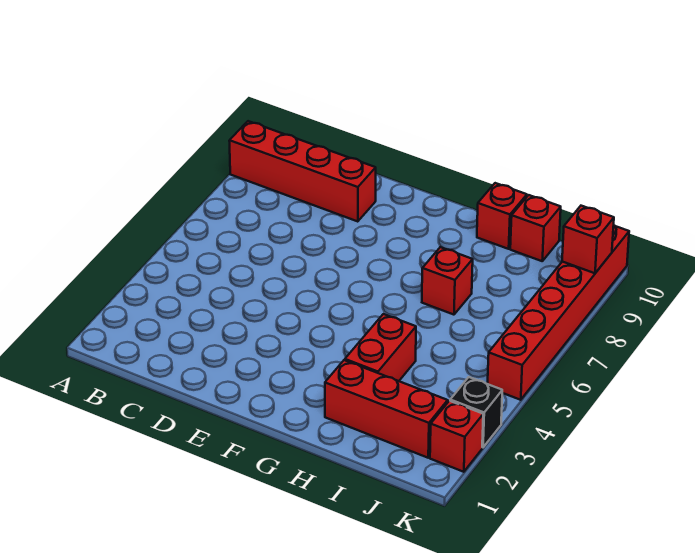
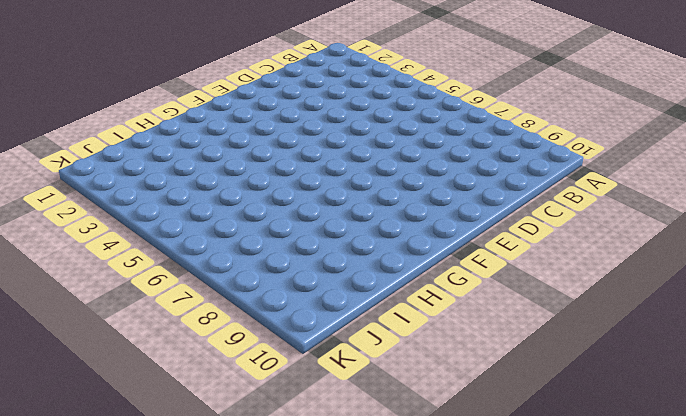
none -> red brick A9:D9 level 1
none -> red brick H2:J2 level 1

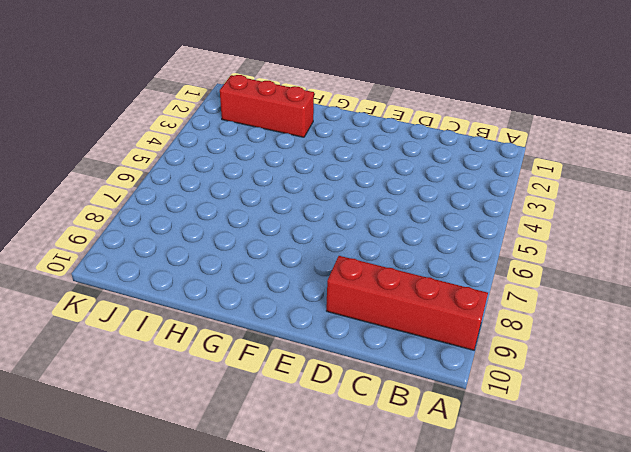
none -> red brick H3:H4 level 1
none -> red brick H7 level 1

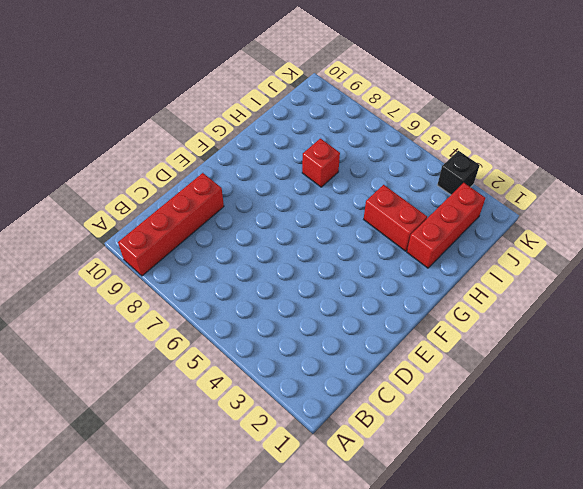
none -> red brick H10 level 1
none -> red brick I10 level 1

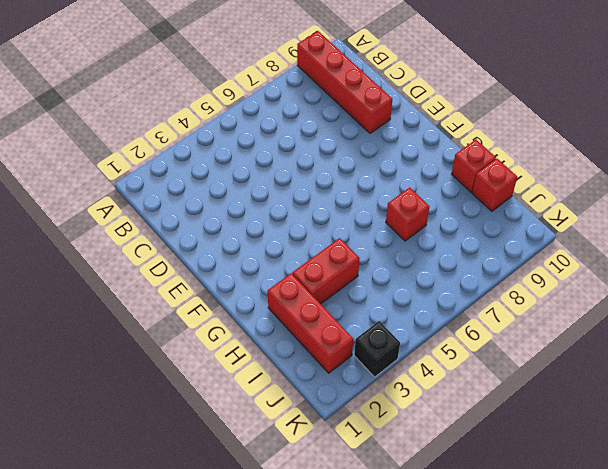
none -> red brick K2 level 1
none -> red brick K5:K10 level 1

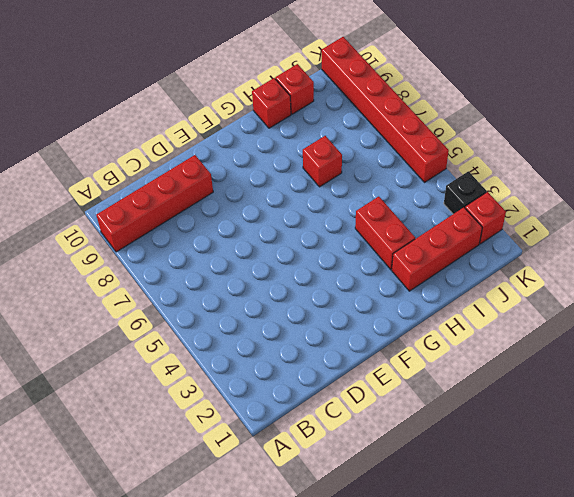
none -> red brick K9 level 2

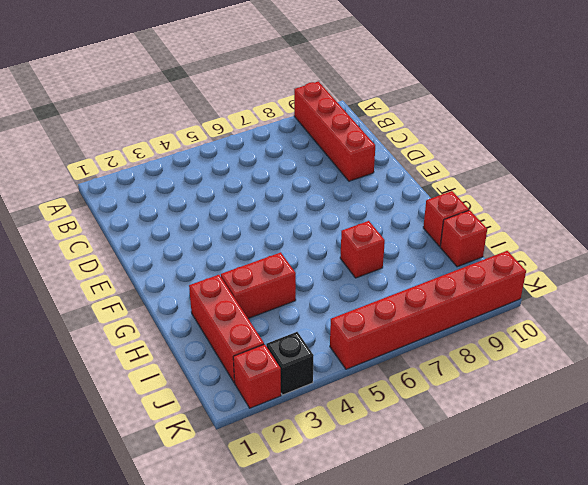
none -> red brick K9 level 2

